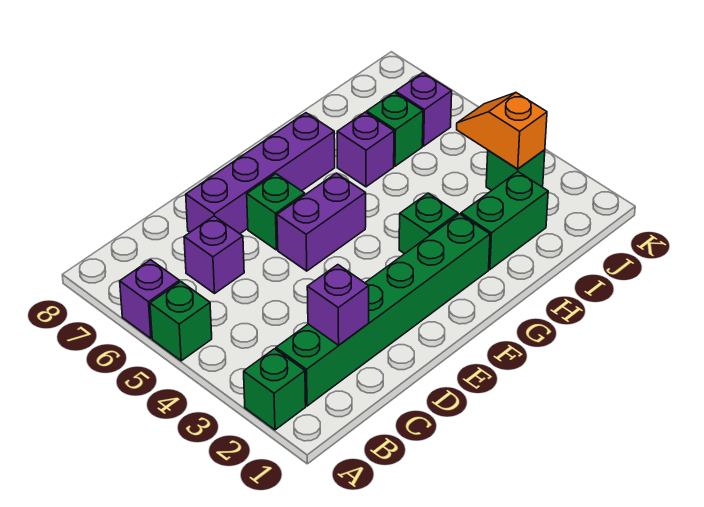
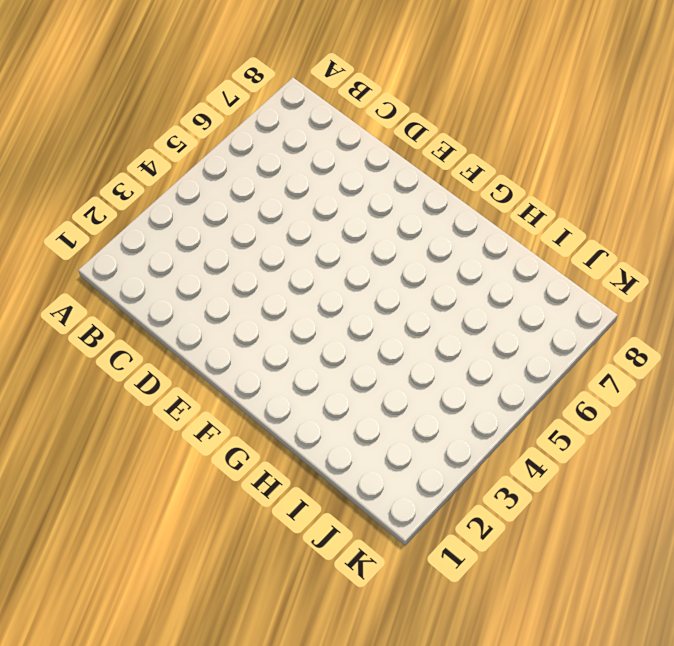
none -> green brick A2 level 1
none -> green brick A5 level 1
none -> purple brick A6 level 1

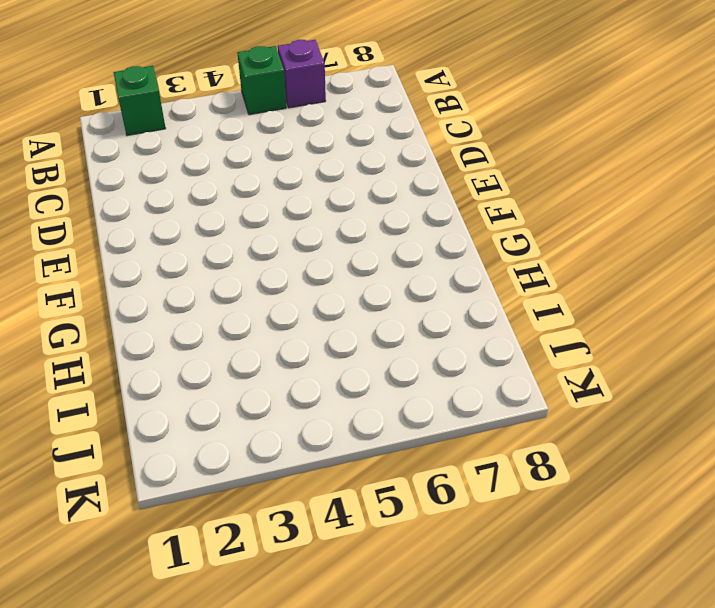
none -> green brick B2:G2 level 1
none -> purple brick C6 level 1
none -> purple brick D7:G7 level 1

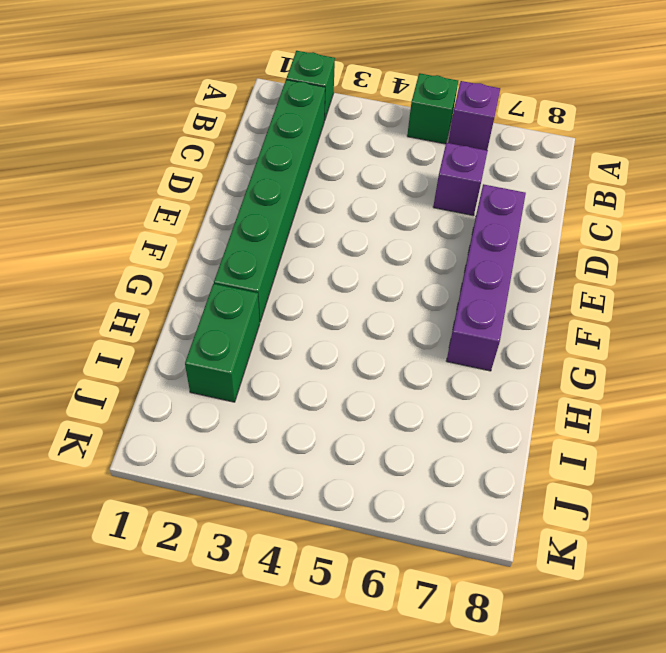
none -> purple brick E5:F5 level 1
none -> green brick E6 level 1
none -> green brick G3 level 1

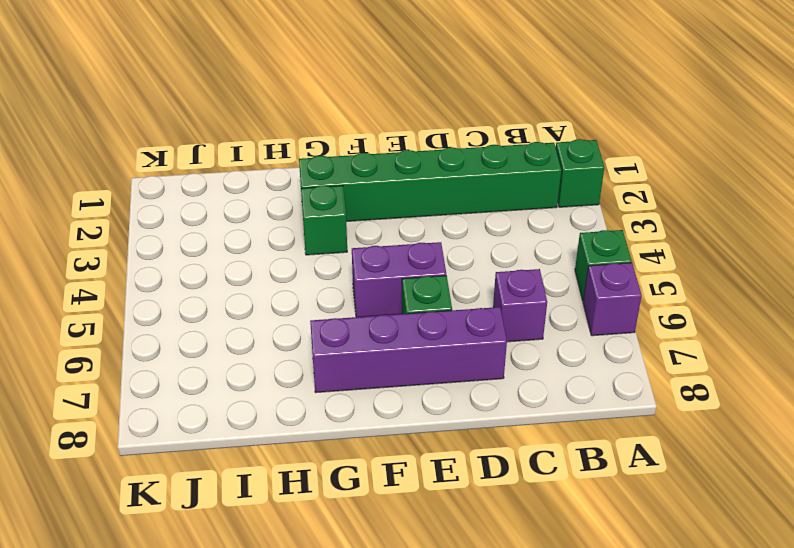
none -> green brick H2:I2 level 1
none -> purple brick H6 level 1
none -> green brick I6 level 1

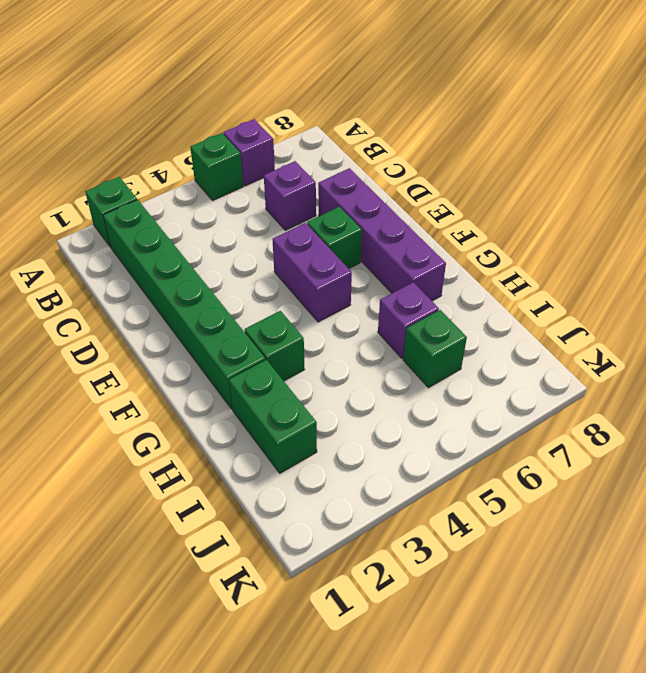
none -> green brick J3 level 1
none -> purple brick J6 level 1
none -> purple brick C2 level 2

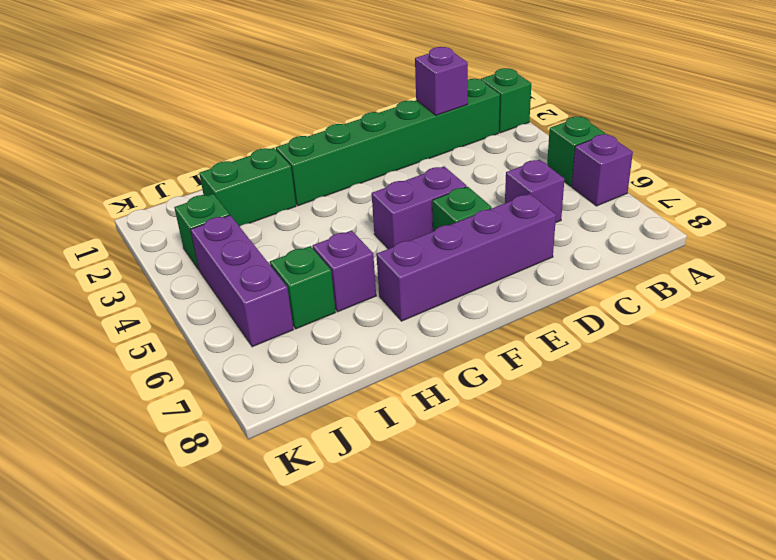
purple brick J4:J6 level 1 -> purple brick J6 level 1
none -> green brick G3 level 1
none -> orange slope J3:J4 level 2 top 3

